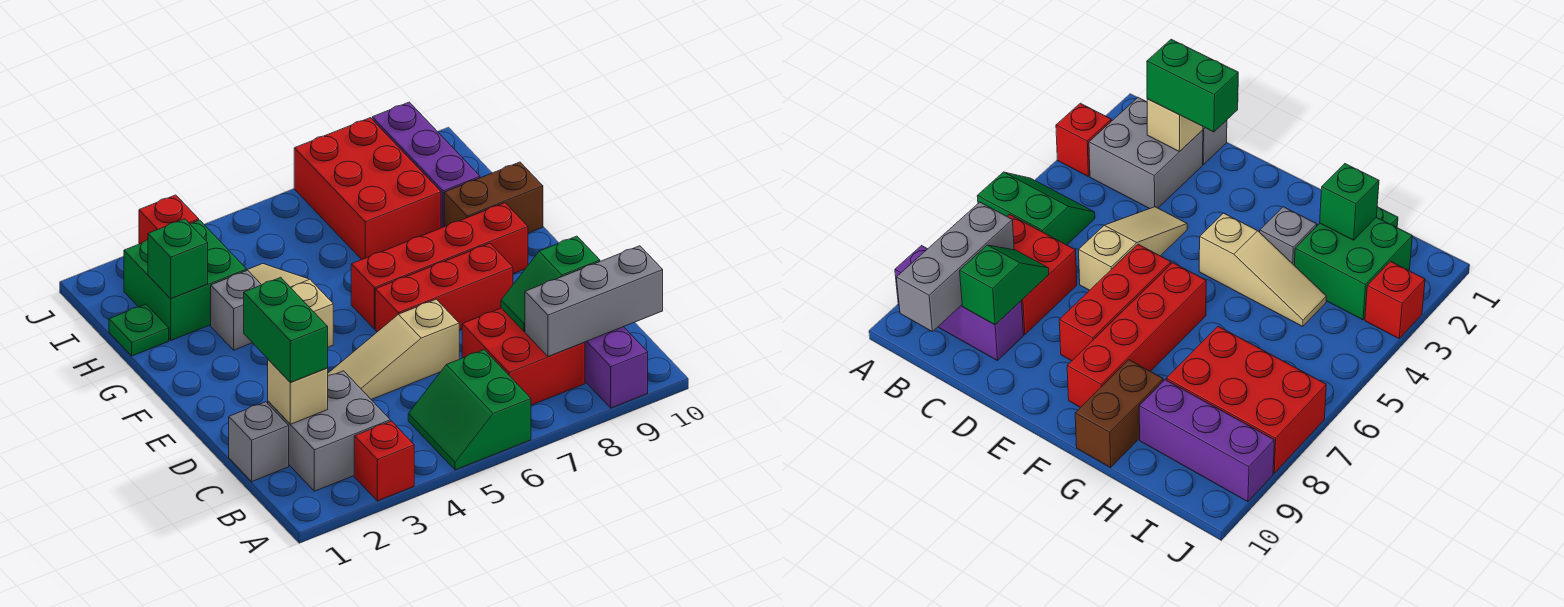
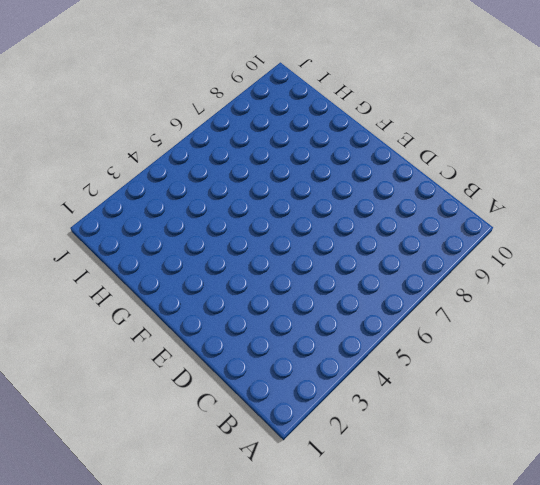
none -> red brick A3 level 1
none -> green slope A5:B6 level 1 top 6
none -> purple brick A9:C9 level 1

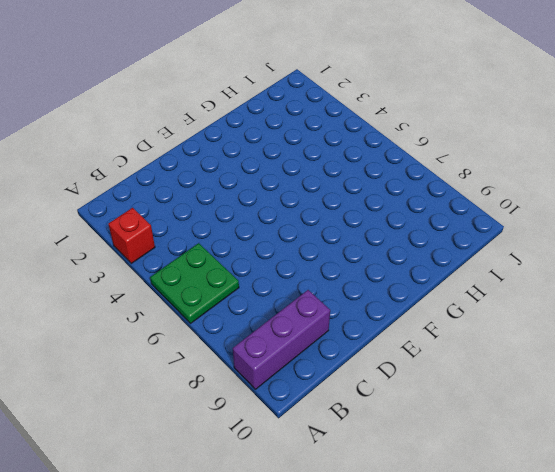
green plate A5:B6 level 1 -> green slope A5:B6 level 1 top 6
none -> grey brick B2:C3 level 1
none -> red brick B7:C8 level 1
none -> grey brick C1 level 1

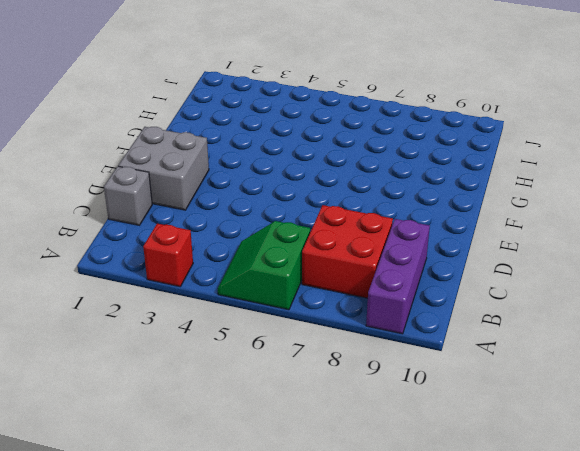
grey brick D1:E2 level 1 -> grey brick B2:C3 level 1
none -> tan slope D4:D6 level 1 top 6
none -> red brick E6:E8 level 1
none -> tan slope F4:H4 level 1 top F

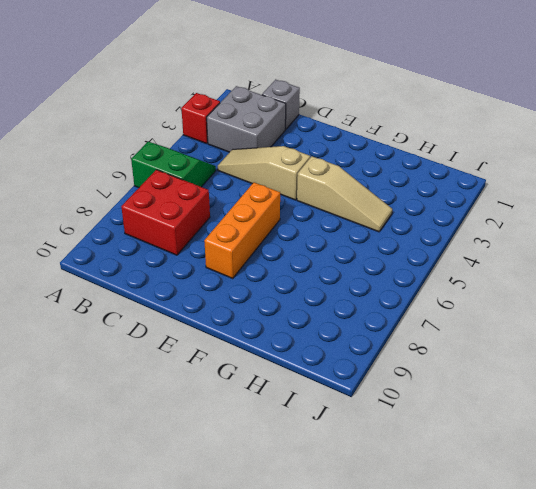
tan slope C4:E4 level 1 top E -> tan slope D4:D6 level 1 top 6
orange brick E6:E8 level 1 -> red brick E6:E8 level 1
none -> purple brick A9:C9 level 1
none -> red brick F6:F9 level 1
none -> grey brick G3 level 1

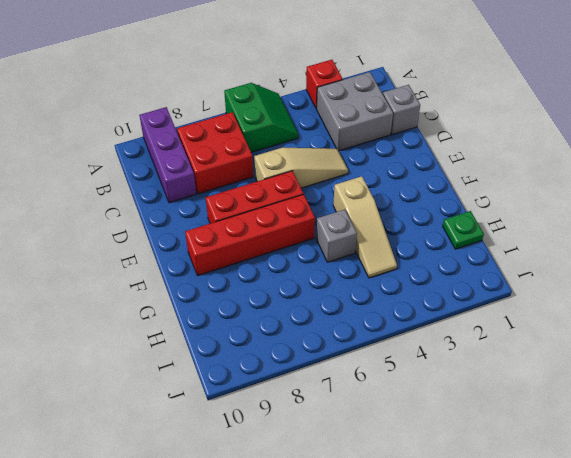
grey brick G5 level 1 -> grey brick G3 level 1
none -> brown brick G9:G10 level 1
none -> green brick H2:I3 level 1
none -> red brick H7:J8 level 1

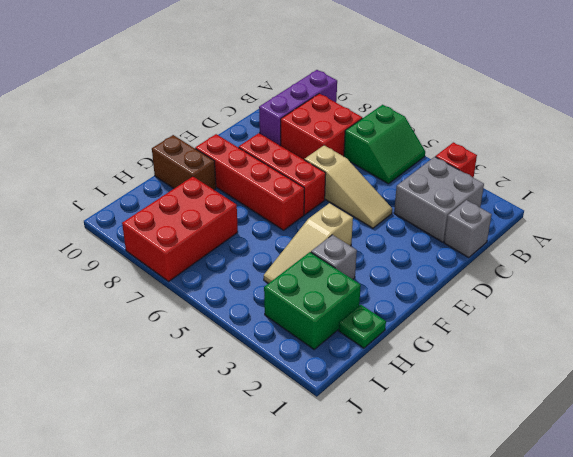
none -> purple brick H9:J9 level 1
none -> red brick J3 level 1
none -> grey brick B8:B10 level 2

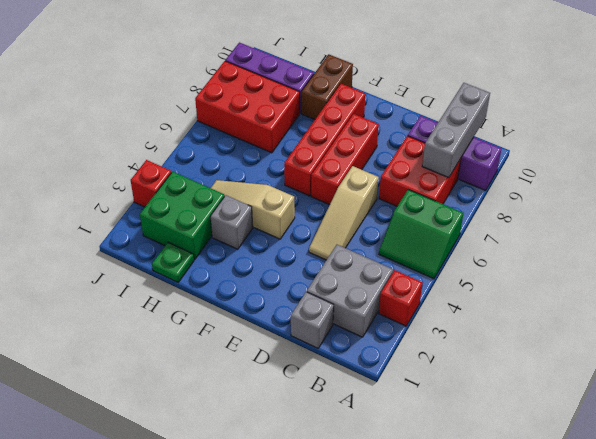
none -> tan brick C2 level 2
none -> green slope C8:C9 level 2 top 9
none -> green brick H2 level 2

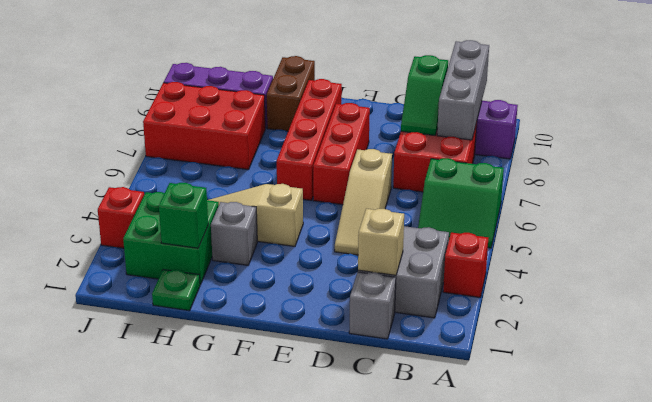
none -> green brick C2:D2 level 3

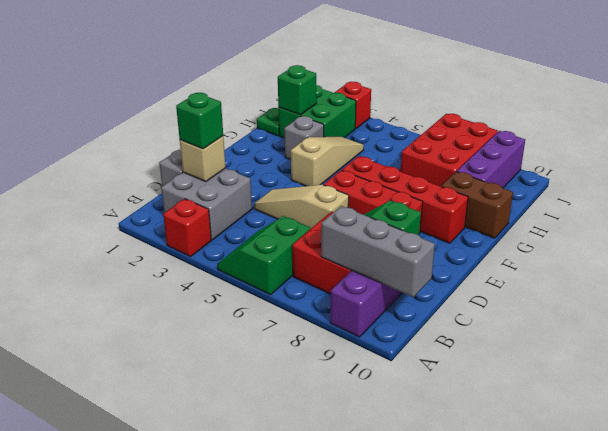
green brick C2 level 3 -> green brick C2:D2 level 3

